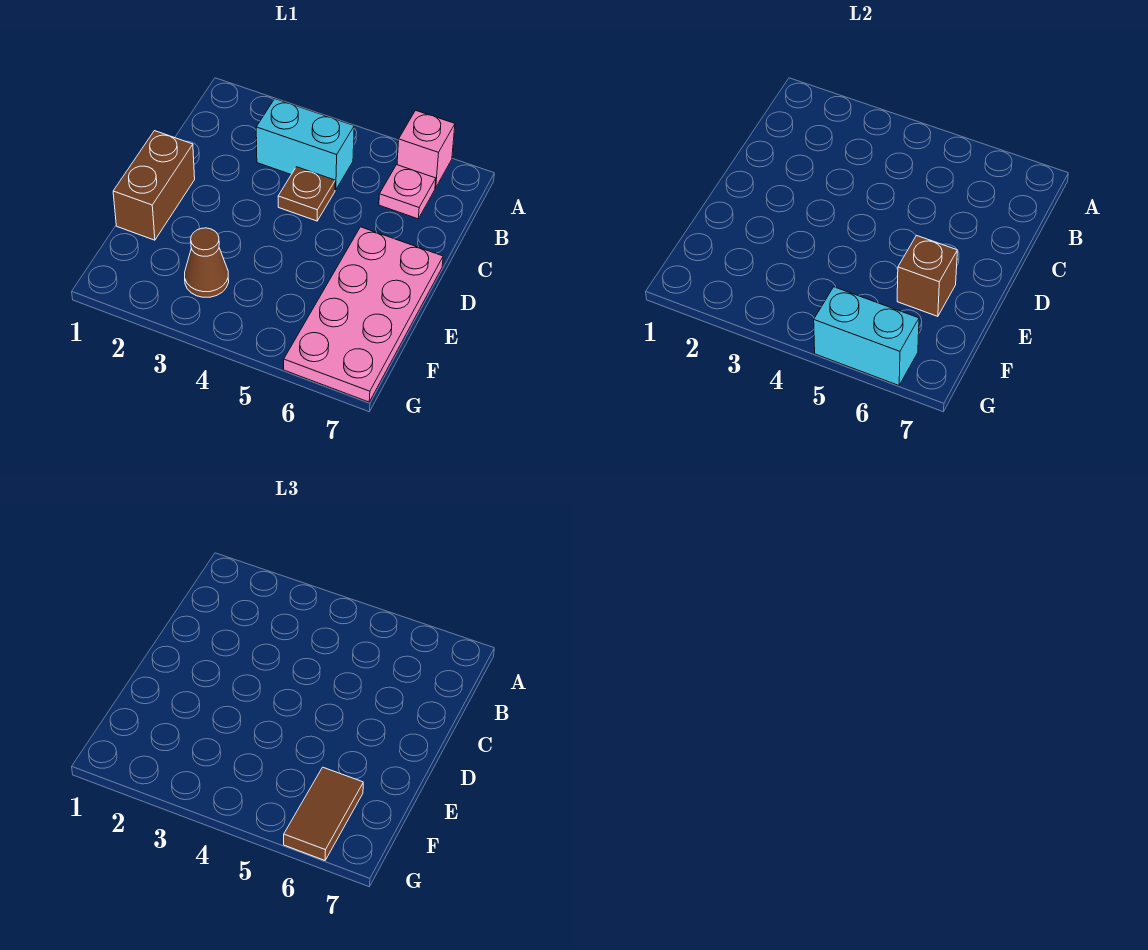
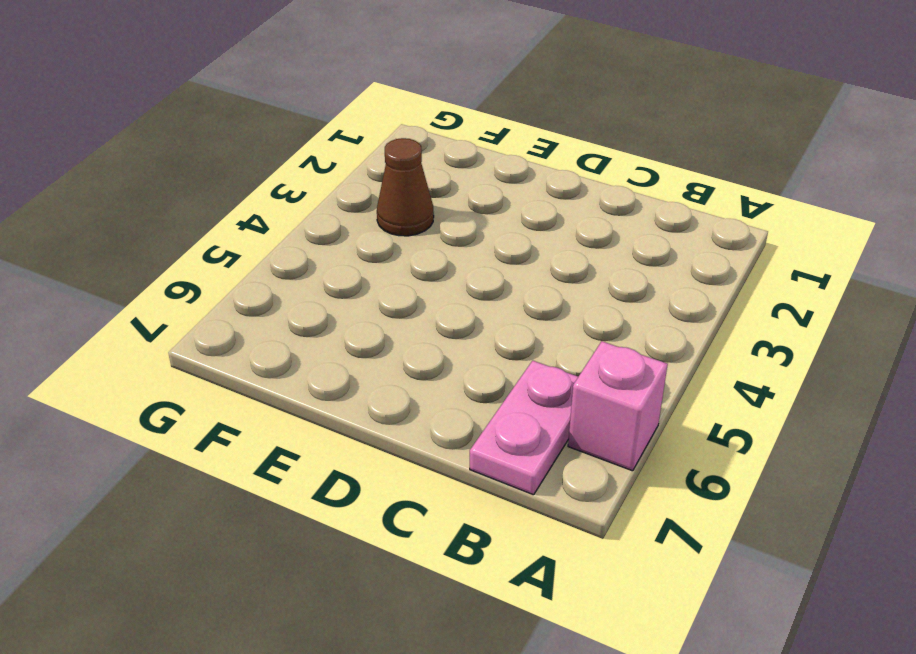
pink plate B6:B7 level 1 -> pink plate B6 level 1
none -> cyan brick B3:B4 level 1
none -> brown plate C4 level 1

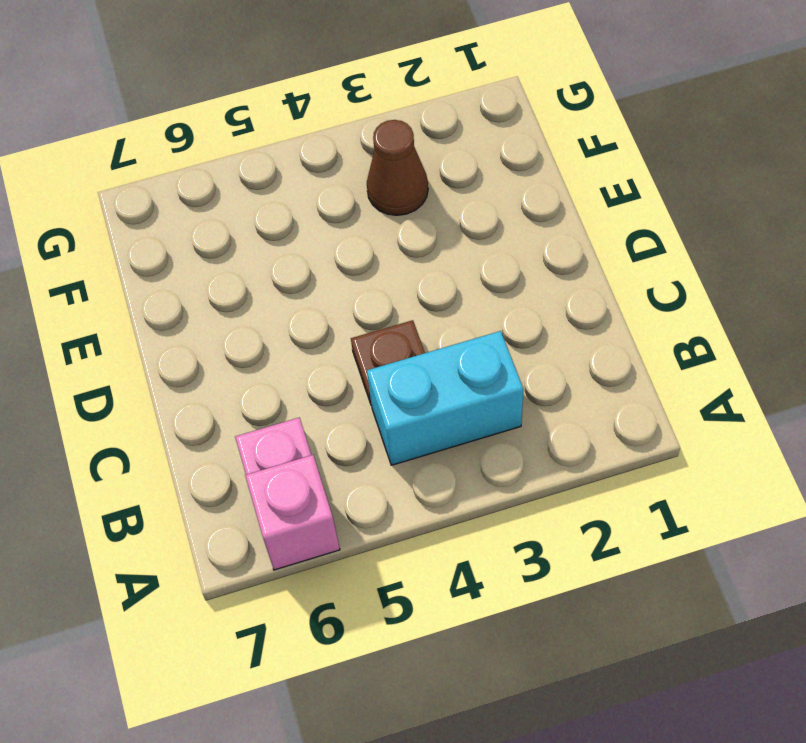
none -> brown brick D1:E1 level 1
none -> pink plate D6:G7 level 1

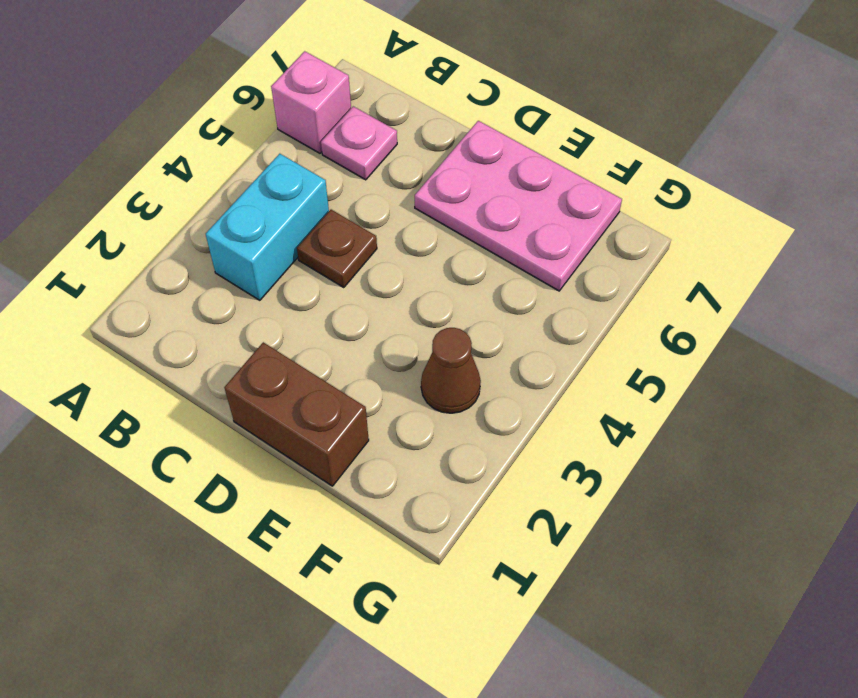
pink plate D6:F7 level 1 -> pink plate D6:G7 level 1
none -> brown brick E6 level 2
none -> cyan brick G5:G6 level 2

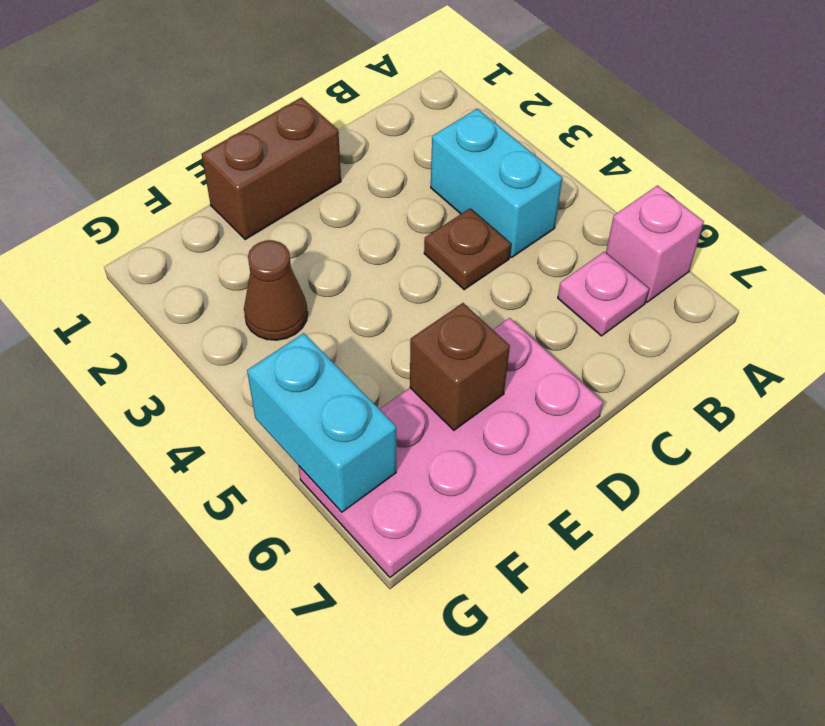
none -> brown tile F6:G6 level 3

